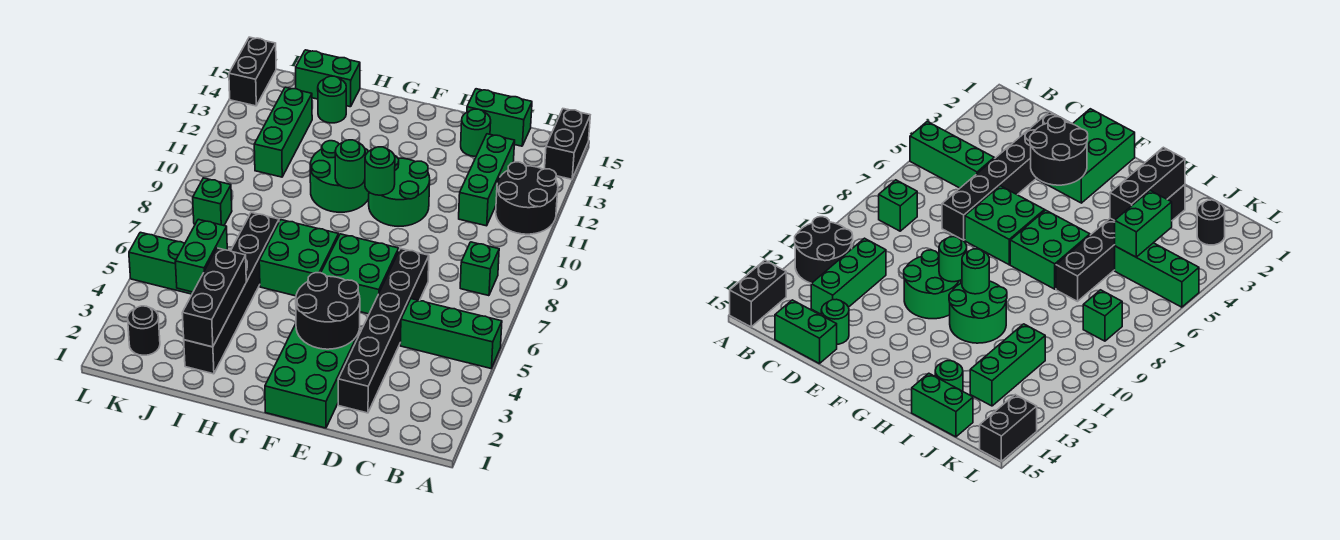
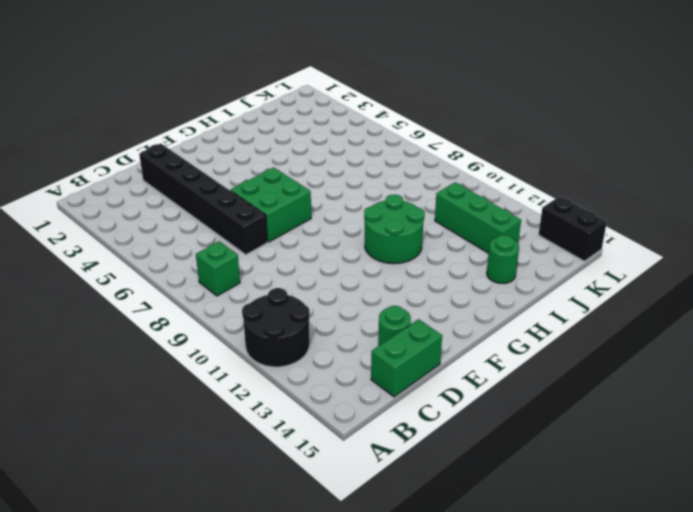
none -> green brick A5:C5 level 1
none -> black brick A14:A15 level 1
none -> green brick C11:C13 level 1

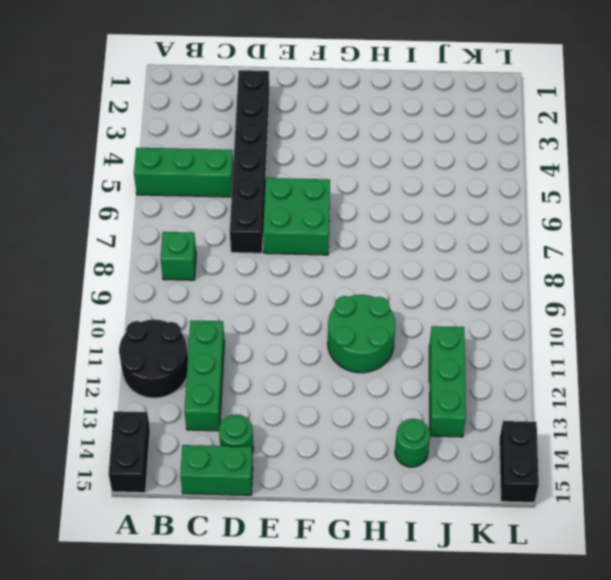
none -> green brick E1:F3 level 1
none -> green round brick E10:F11 level 1
none -> green brick G6:H7 level 1

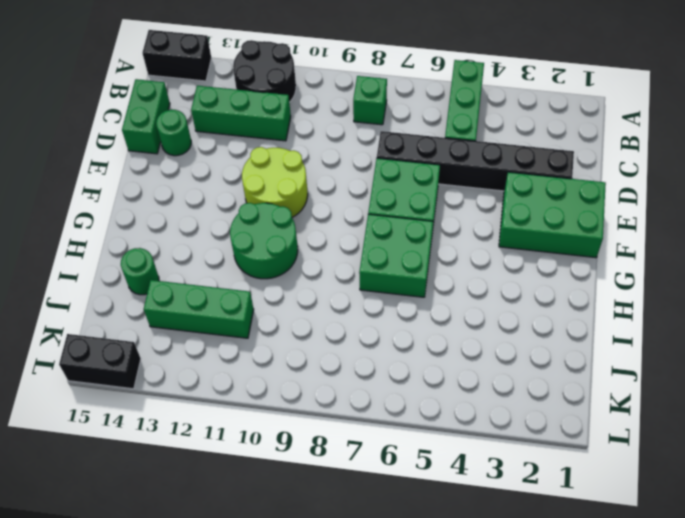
lime round brick E10:F11 level 1 -> green round brick E10:F11 level 1
none -> black brick I2:I7 level 1
none -> green brick I15:J15 level 1
none -> green brick J5:L5 level 1

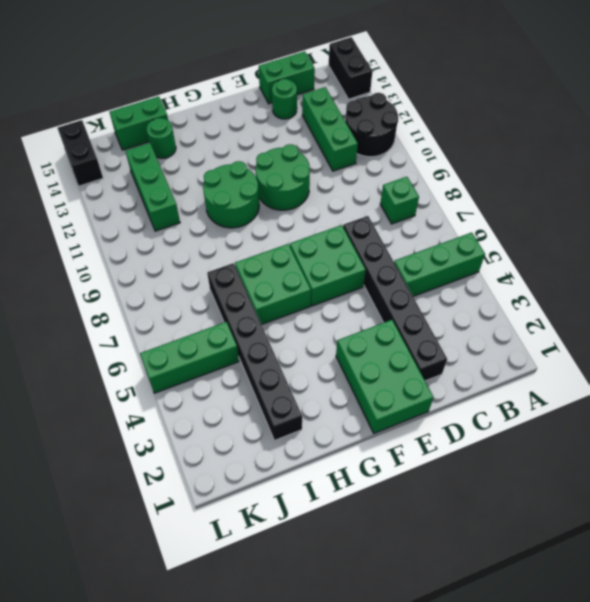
none -> black round brick K2 level 1
none -> green brick K8 level 1
none -> black round brick E3:F4 level 2

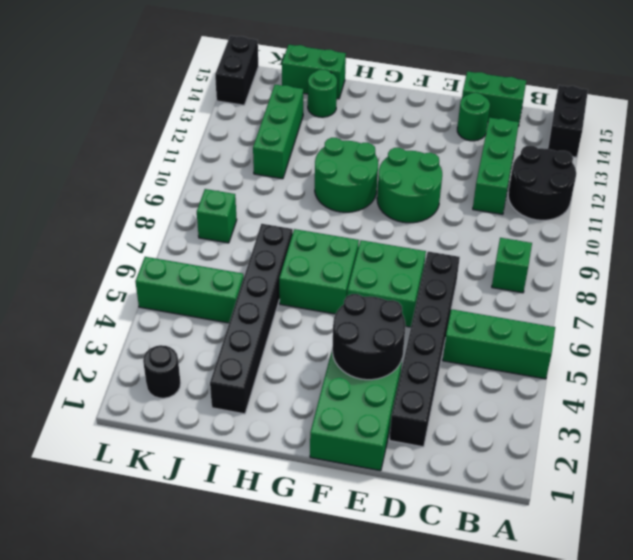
none -> green round brick F10 level 2
none -> green round brick G10 level 2
none -> black brick I2:I4 level 2

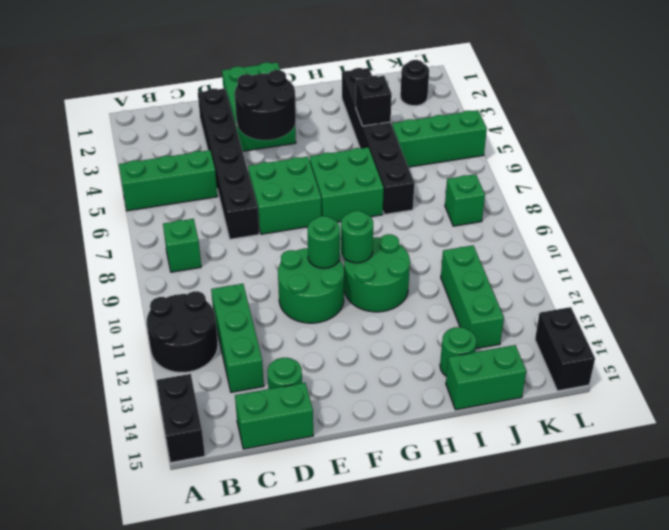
black brick I4 level 2 -> black brick I2:I4 level 2
none -> green brick J4:J5 level 2

